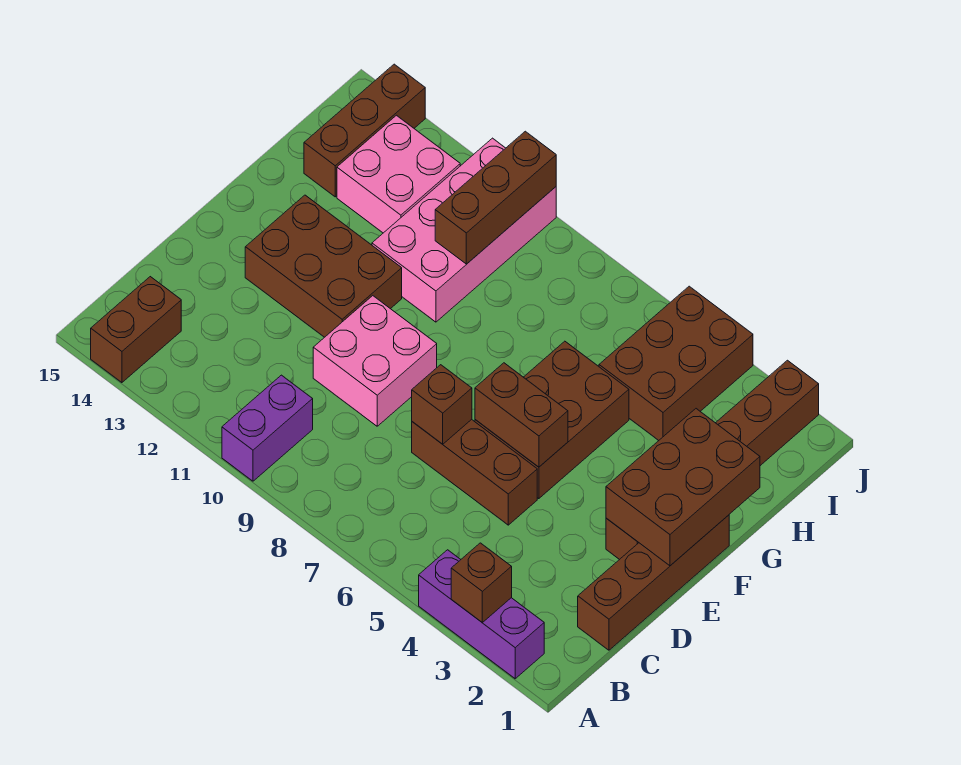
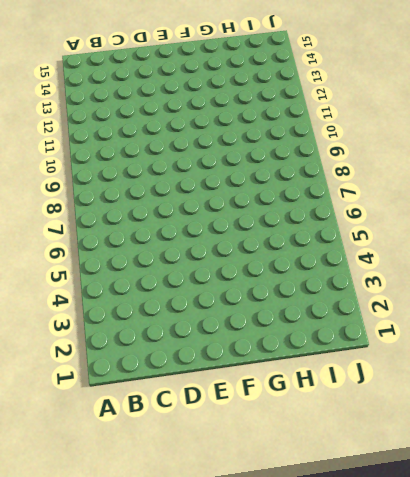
none -> purple brick A2:A4 level 1
none -> purple brick A10:B10 level 1
none -> brown brick A14:B14 level 1

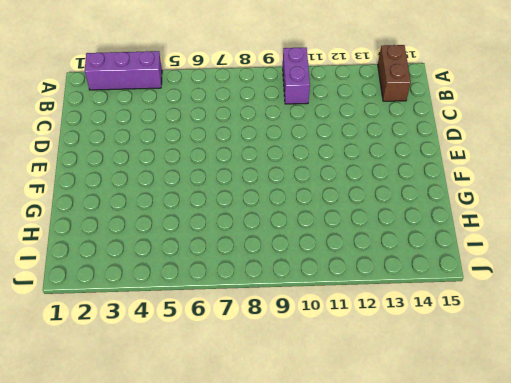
none -> brown brick C1:F1 level 1
none -> brown brick D5:D7 level 1
none -> pink brick D9:E10 level 1

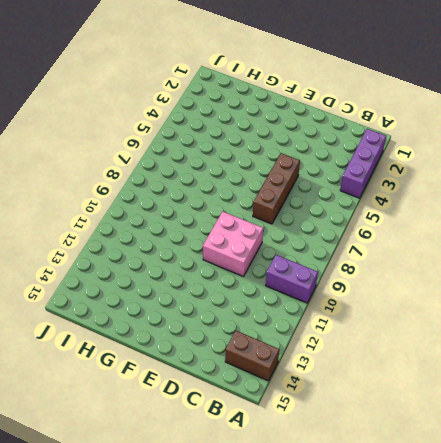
none -> brown brick C1:F1 level 1
none -> brown brick E2:J2 level 1
none -> brown brick E5:G6 level 1

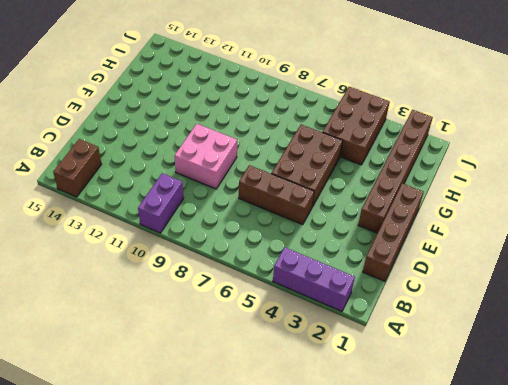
none -> brown brick E11:F13 level 1
none -> pink brick G10:J11 level 1
none -> pink brick H12:I13 level 1

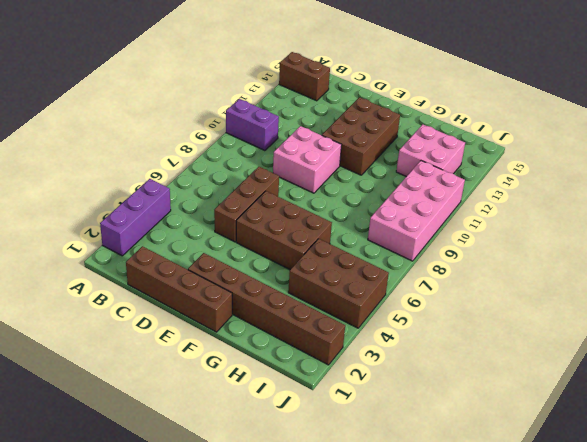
pink brick I8:J11 level 1 -> pink brick G10:J11 level 1
none -> brown brick H14:J14 level 1
none -> brown brick A3 level 2
none -> brown brick D7 level 2

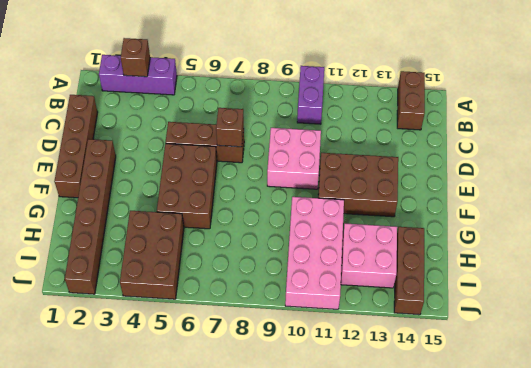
none -> brown brick E1:G2 level 2
none -> brown brick E5:E6 level 2
none -> brown brick H10:J10 level 2

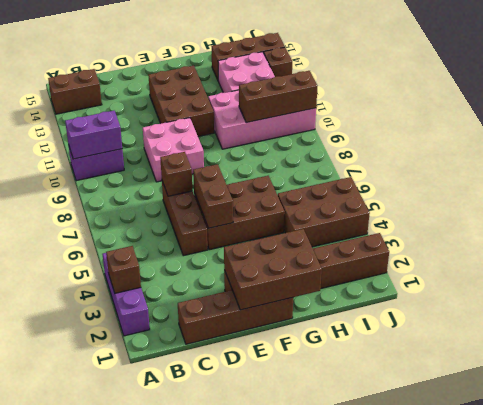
purple brick A10:B10 level 2 -> none
brown brick J13 level 1 -> none

